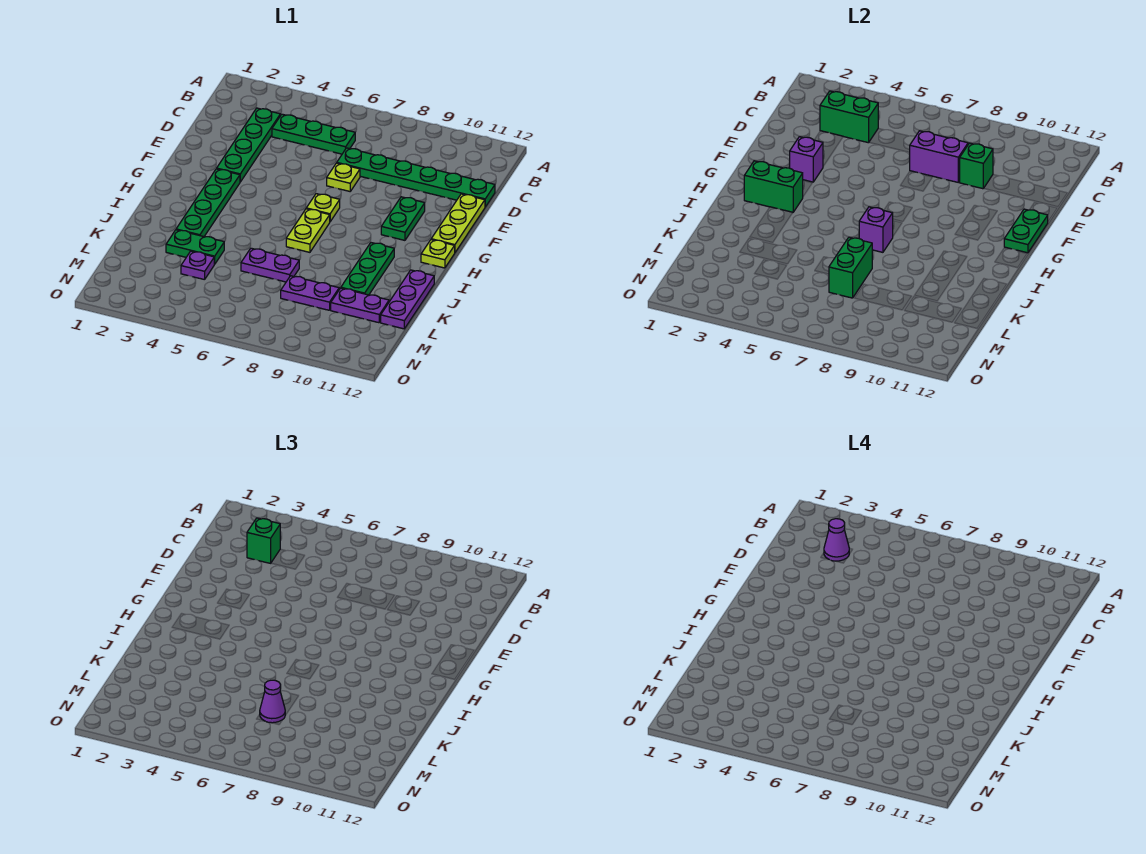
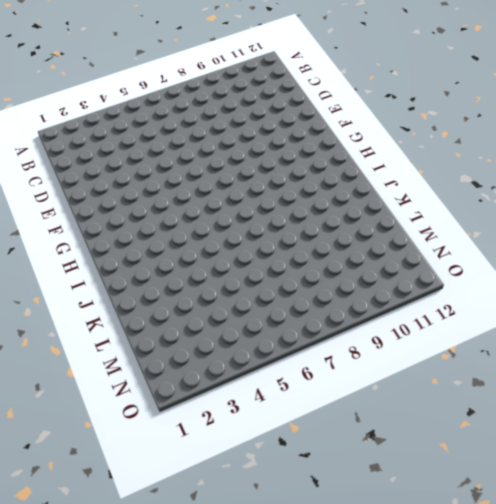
none -> green plate C3:F3 level 1
none -> green plate C4:C6 level 1
none -> green plate D7:D12 level 1

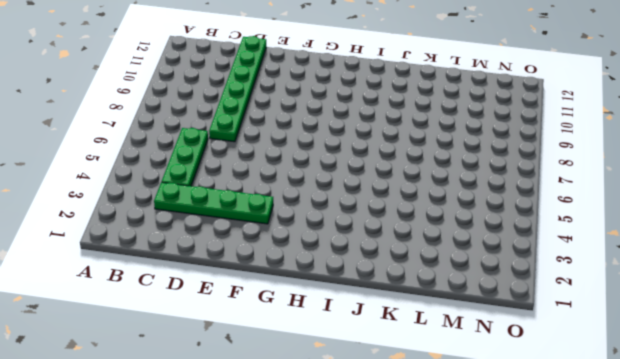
none -> lime plate E7 level 1
none -> lime plate E12:G12 level 1
none -> green plate F10:G10 level 1

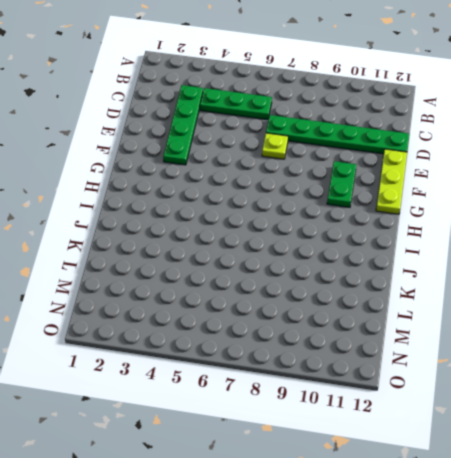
none -> green plate G3:J3 level 1
none -> lime plate G7 level 1
none -> lime plate H7:I7 level 1

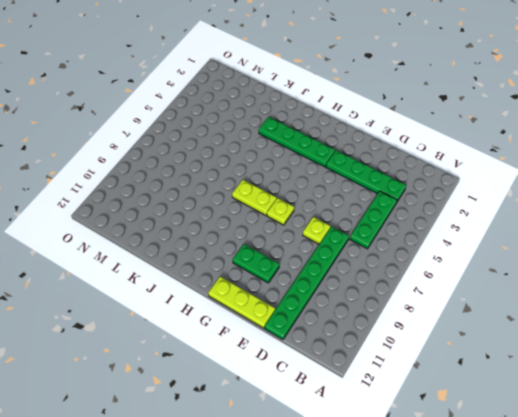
none -> lime plate H12 level 1
none -> green plate I10:K10 level 1
none -> purple plate J12:L12 level 1

